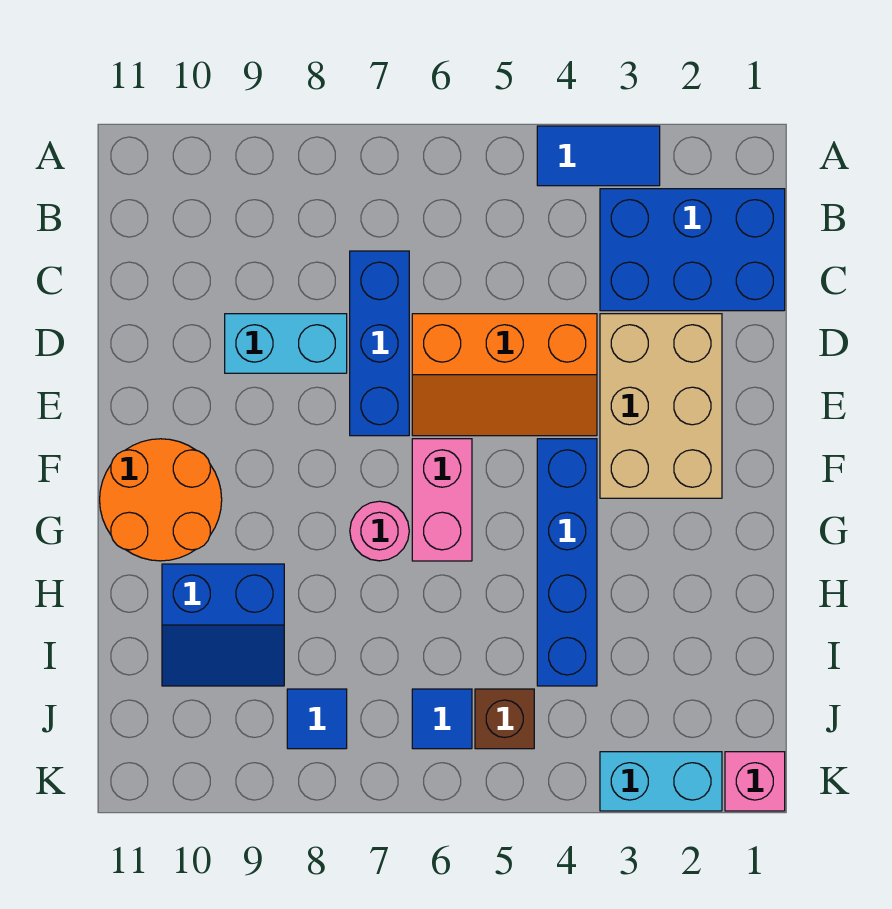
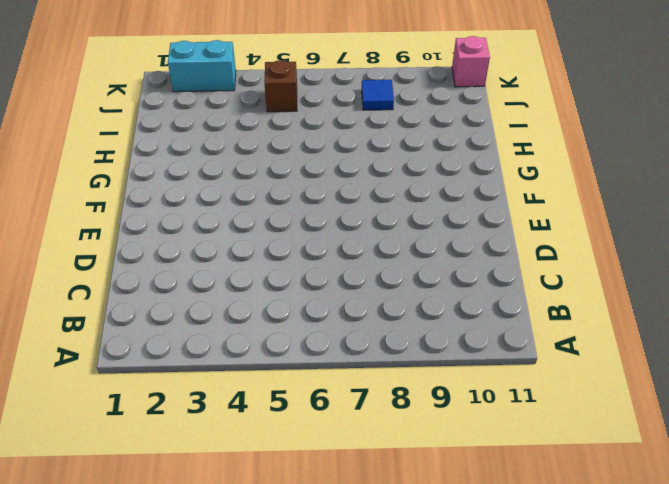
pink brick K11 level 1 -> pink brick K1 level 1
none -> blue tile A3:A4 level 1
none -> blue brick B1:C3 level 1
none -> blue brick C7:E7 level 1

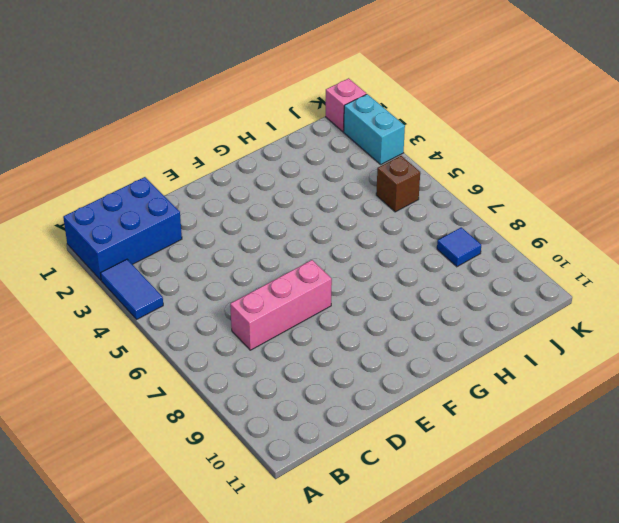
blue brick A1:C2 level 1 -> blue brick B1:C3 level 1
pink brick C7:E7 level 1 -> blue brick C7:E7 level 1
none -> tan brick D2:F3 level 1
none -> orange slope D4:E6 level 1 top D
none -> cyan brick D8:D9 level 1

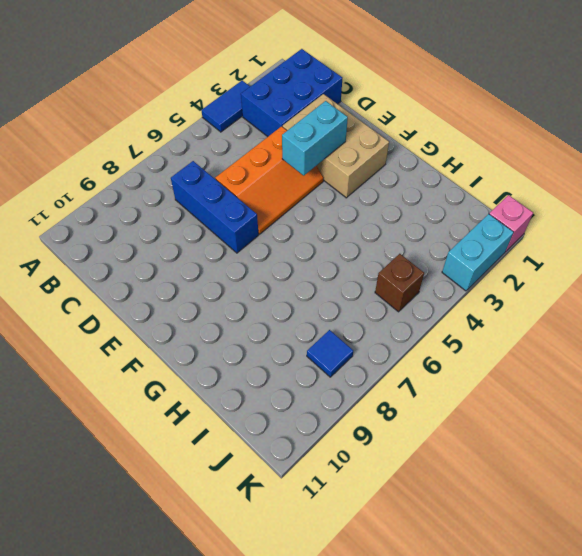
cyan brick E3:E4 level 2 -> cyan brick D8:D9 level 1
none -> blue brick F4:I4 level 1
none -> pink brick F6:G6 level 1
none -> orange round brick F10:G11 level 1

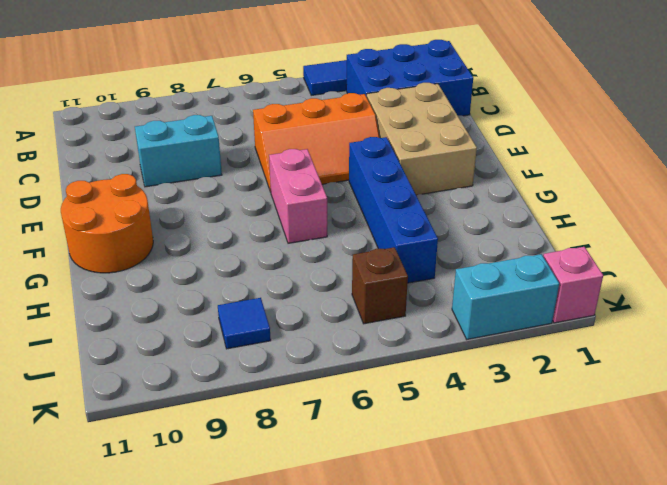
none -> blue brick C7:E7 level 1
none -> pink round brick G7 level 1
none -> blue slope H9:I10 level 1 top H

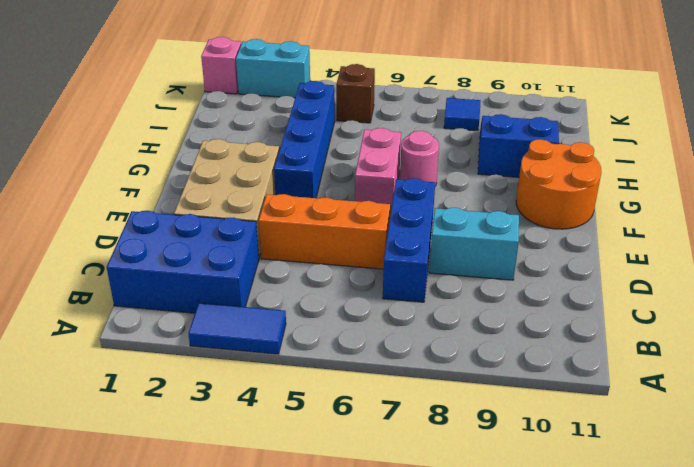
none -> blue tile J6 level 1

